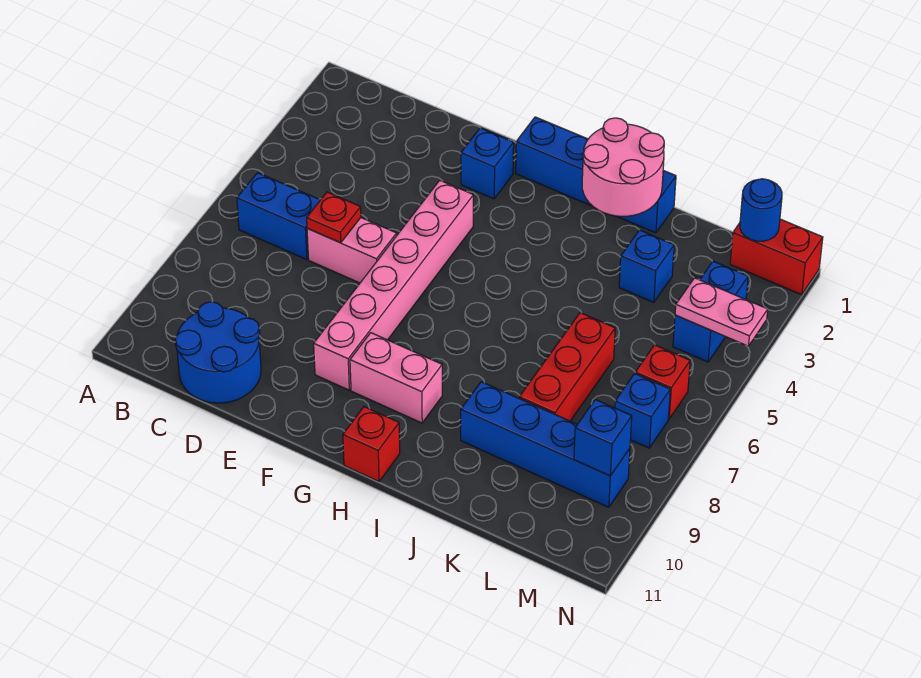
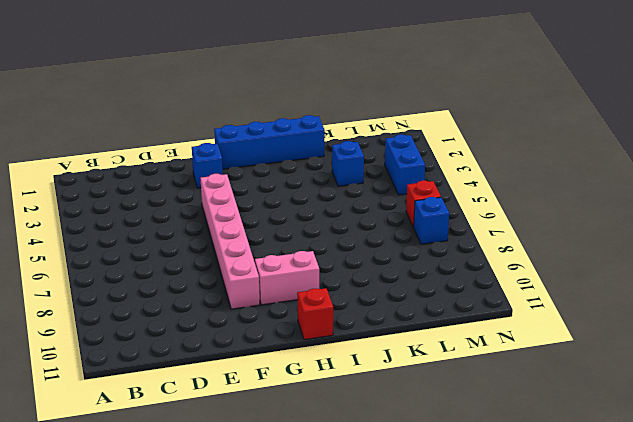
none -> blue brick B6:C6 level 1
none -> blue round brick C10:D11 level 1
none -> pink brick D6:E6 level 1

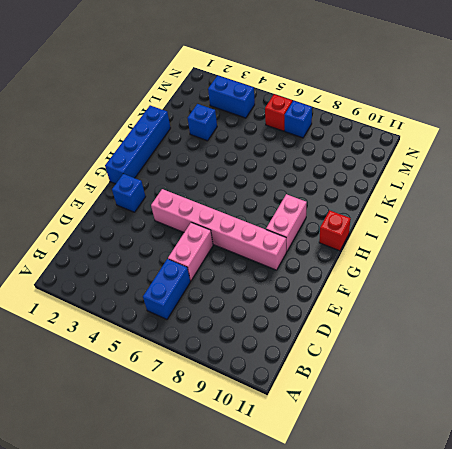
none -> blue round brick C10:D11 level 1
none -> blue brick J9:M9 level 1
none -> red brick K6:K8 level 1

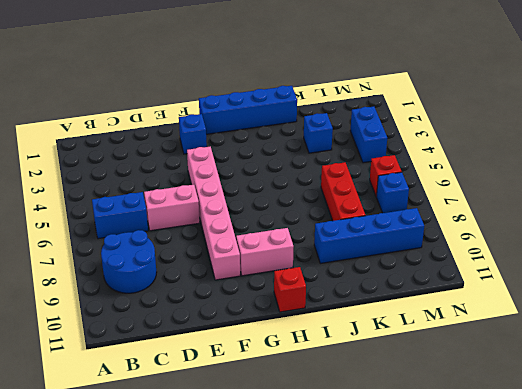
blue round brick B8:C9 level 1 -> blue round brick C10:D11 level 1
none -> red brick M1:N1 level 1
none -> red plate D6 level 2
none -> pink round brick I1:J2 level 2

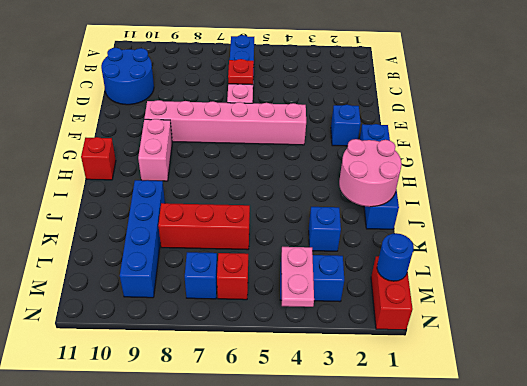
none -> blue brick M9 level 2

